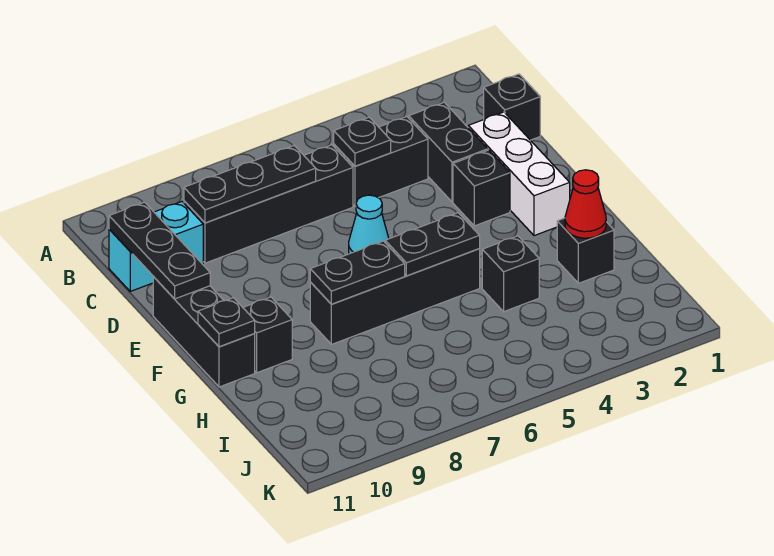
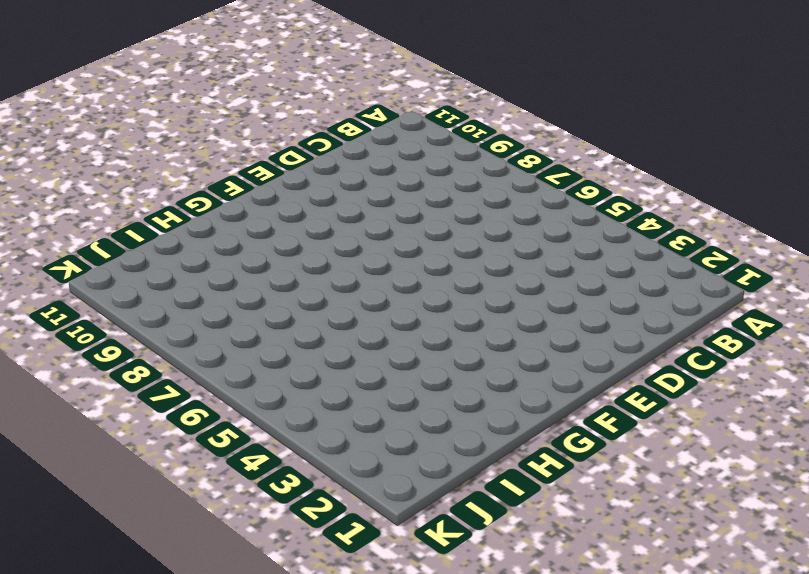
none -> black brick C1 level 1
none -> black brick C3:D3 level 1
none -> black brick C4:C5 level 1

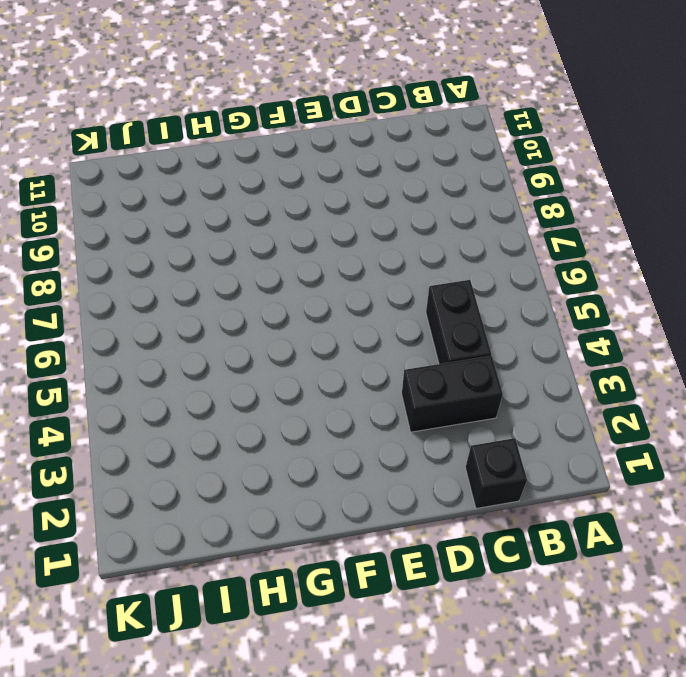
none -> black brick C6:C9 level 1
none -> cyan brick C10:C11 level 1
none -> white brick D2:F2 level 1

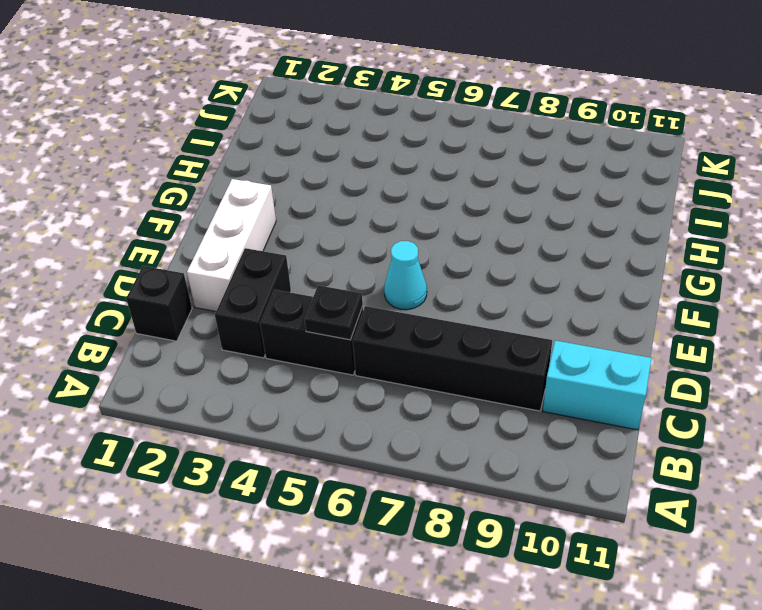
none -> black brick E3 level 1
none -> black brick E11:G11 level 1
none -> black brick G5:G8 level 1

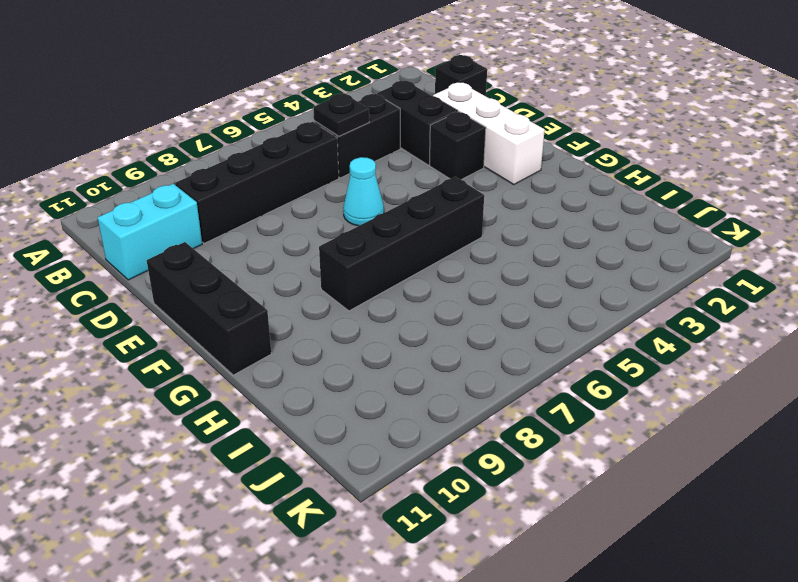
none -> black brick G10 level 1
none -> black brick H2 level 1
none -> black brick H4 level 1

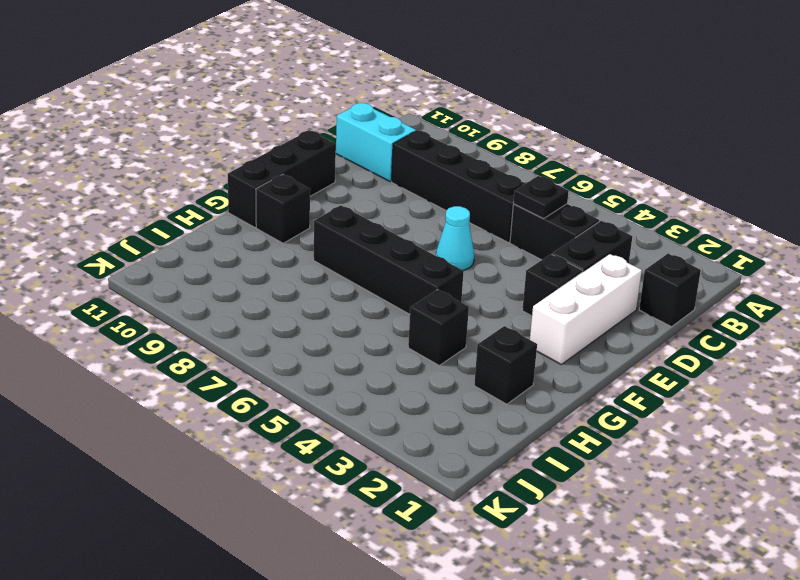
none -> black plate C7:C9 level 2
none -> black plate C11:E11 level 2
none -> black plate G5:G6 level 2

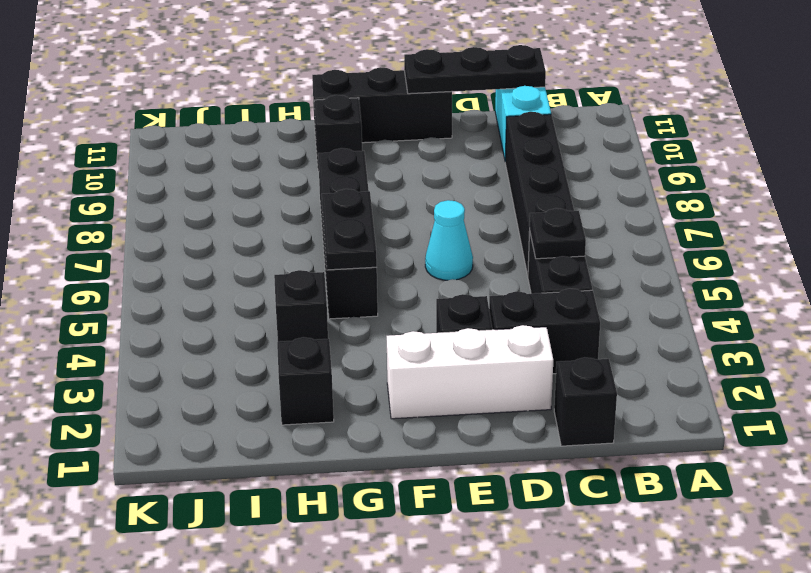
none -> black plate C7:C9 level 2
none -> black plate G7:G8 level 2
none -> black plate G11 level 2

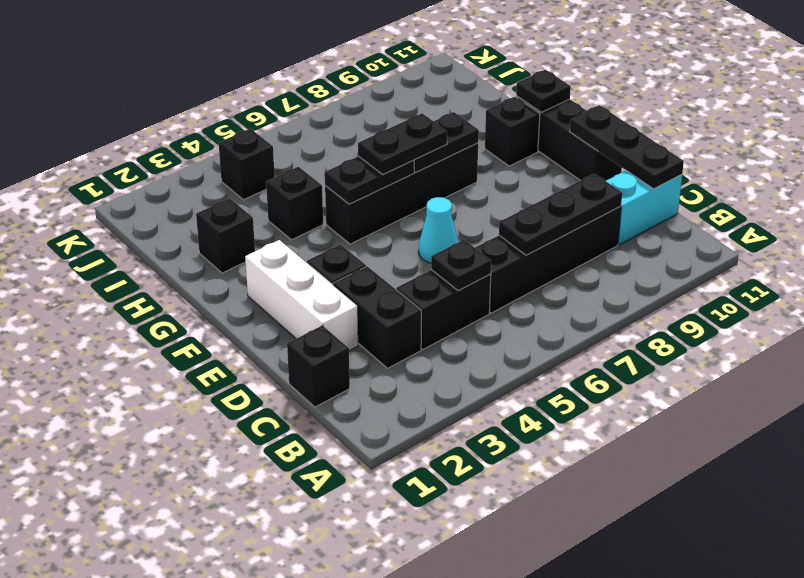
black plate G6:G7 level 3 -> none
black brick J4 level 1 -> none
none -> red cone H2 level 2

